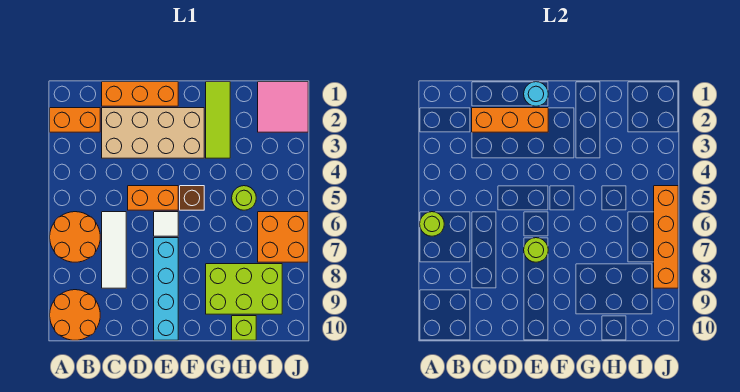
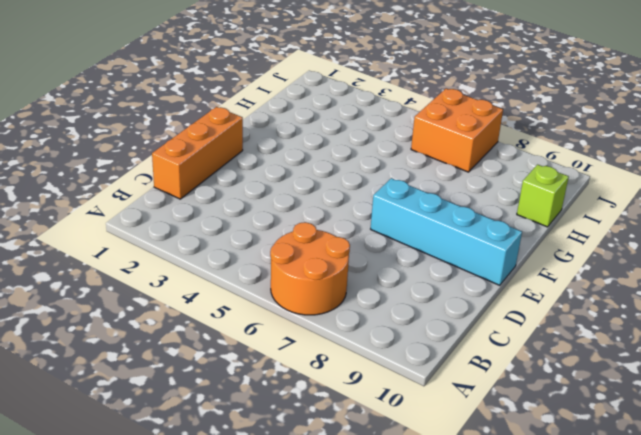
none -> orange brick A2:B2 level 1
none -> orange round brick A9:B10 level 1
none -> tan brick C2:F3 level 1

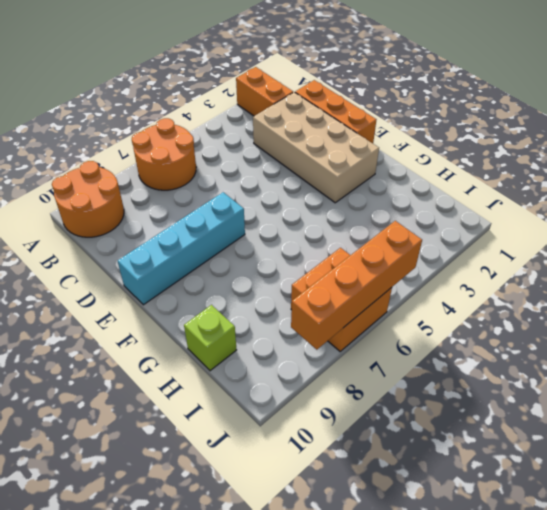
none -> white tile C6:C8 level 1
none -> orange brick D5:E5 level 1
none -> white tile E6 level 1

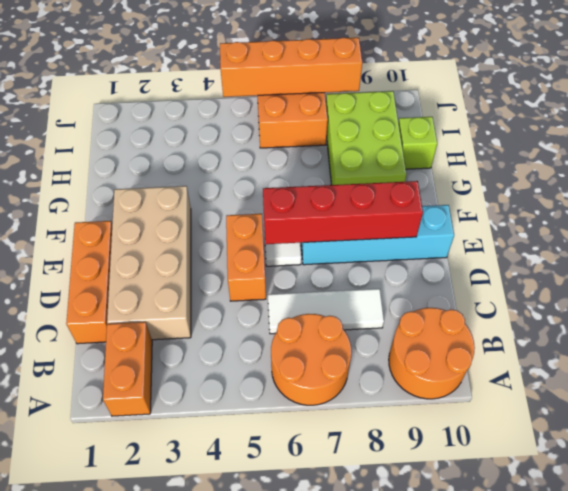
red brick E6:E9 level 2 -> lime round brick E7 level 2
none -> brown brick F5 level 1
none -> lime tile G1:G3 level 1
none -> lime round brick H5 level 1

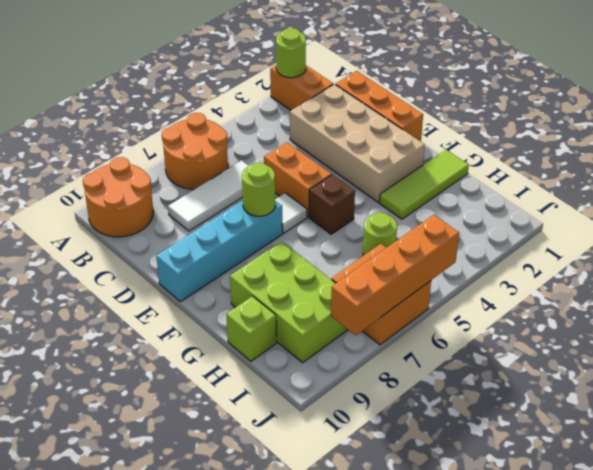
lime round brick A2 level 2 -> lime round brick A6 level 2
none -> pink tile I1:J2 level 1
none -> orange brick C2:E2 level 2
none -> cyan round brick E1 level 2

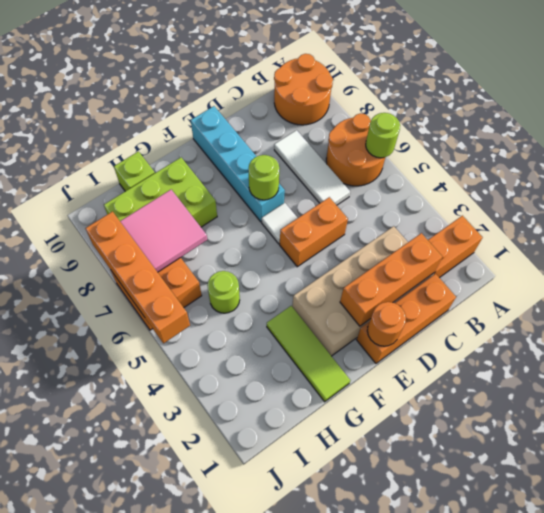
orange round brick E1 level 2 -> cyan round brick E1 level 2
pink tile H7:I8 level 2 -> pink tile I1:J2 level 1
none -> brown brick F5 level 1

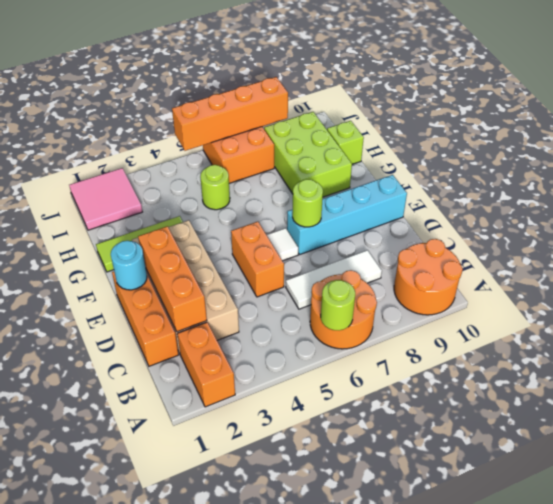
none -> brown brick F5 level 1

